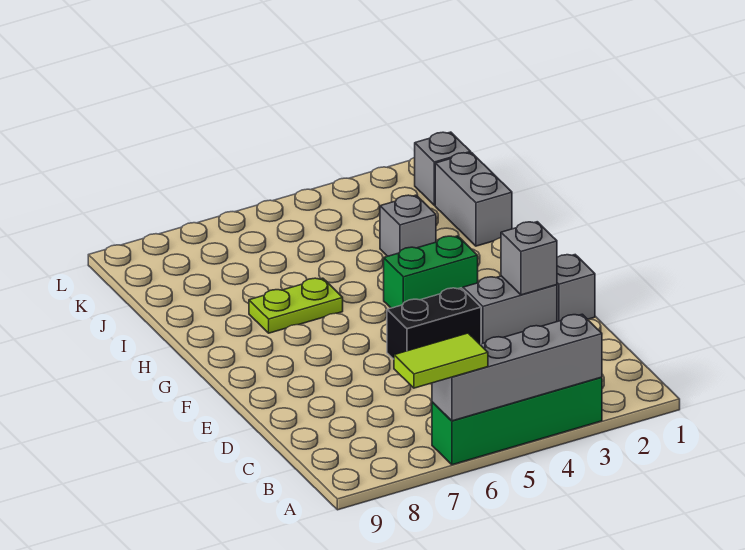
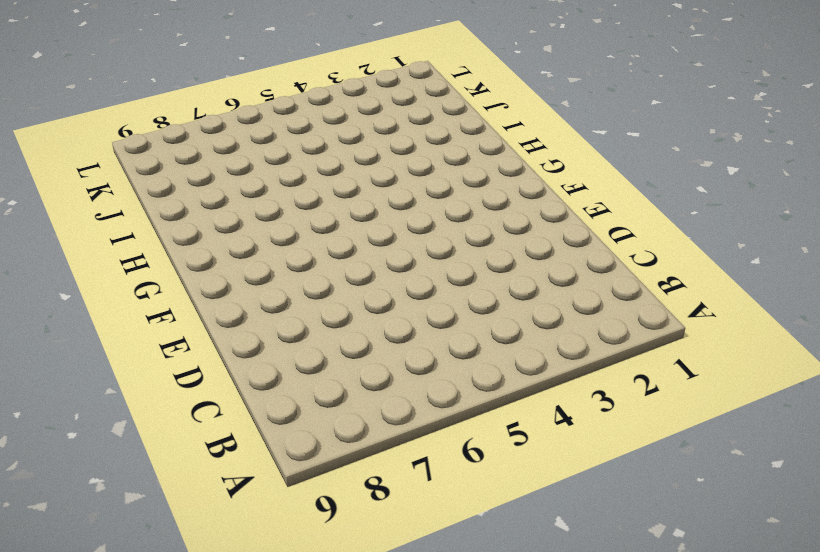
none -> green brick A3:A6 level 1
none -> grey brick E1 level 1
none -> grey brick E2:E3 level 1

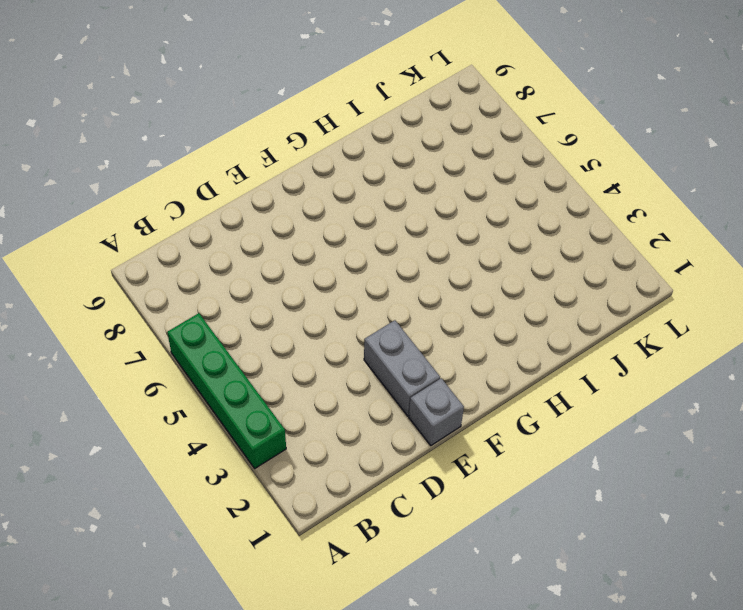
none -> black brick E4:E5 level 1
none -> green brick G3:G4 level 1
none -> lime plate H6:H7 level 1

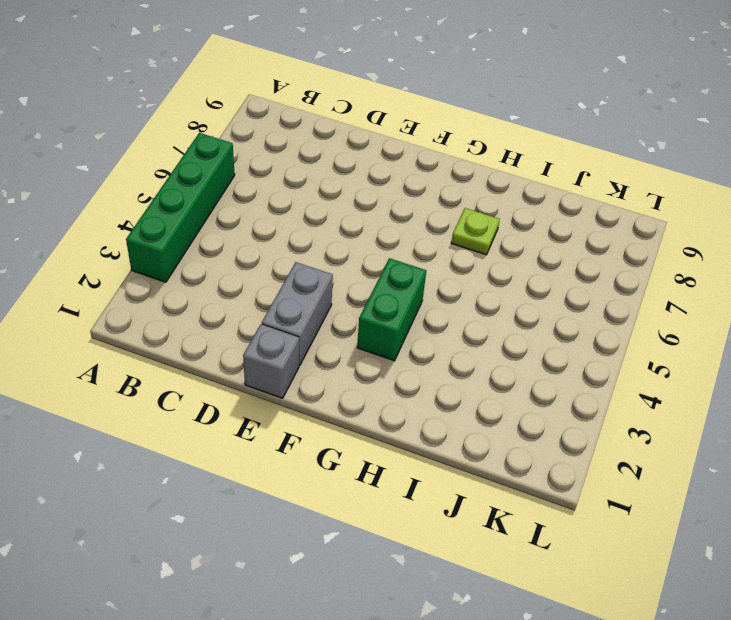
lime plate H7 level 1 -> lime plate H6:H7 level 1
none -> black brick E4:E5 level 1
none -> grey brick I1:J1 level 1
none -> grey brick I3 level 1

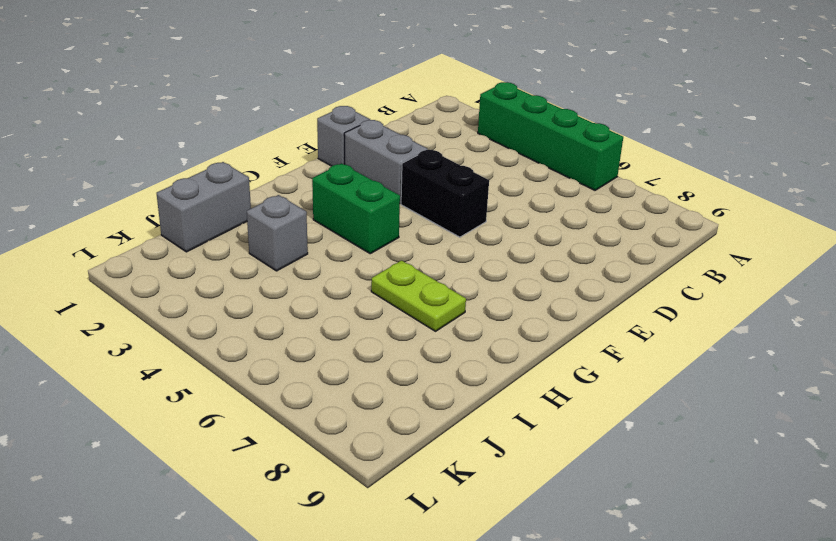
none -> grey brick K1 level 1
none -> grey brick A3:A6 level 2
none -> grey brick E2 level 2

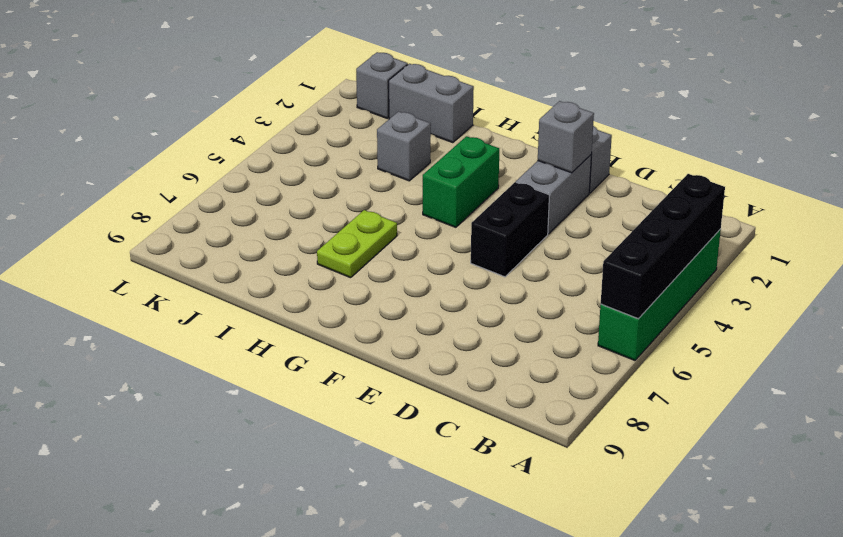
black brick A3:A6 level 2 -> grey brick A3:A6 level 2
none -> lime tile A6:A7 level 3

